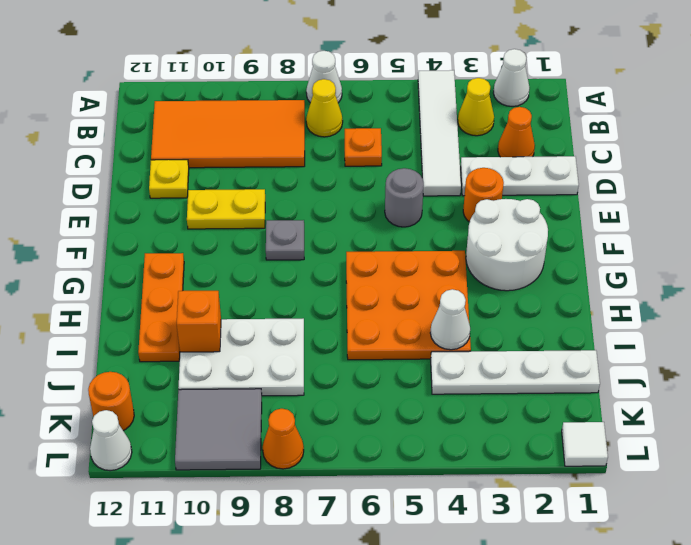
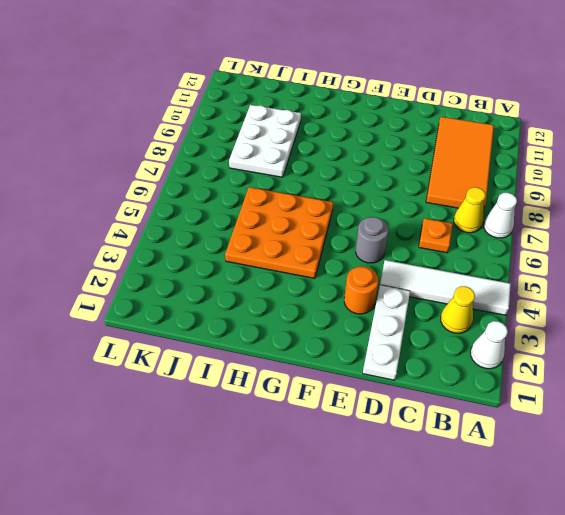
none -> orange cone C2 level 1
none -> yellow plate D11 level 1
none -> yellow plate E9:E10 level 1

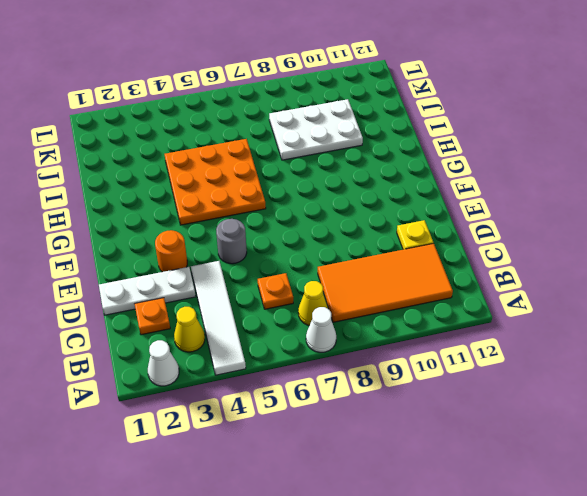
orange plate C2 level 1 -> orange cone C2 level 1
none -> yellow plate E9:E10 level 1
none -> white round brick F2:G3 level 1
none -> grey plate F8 level 1

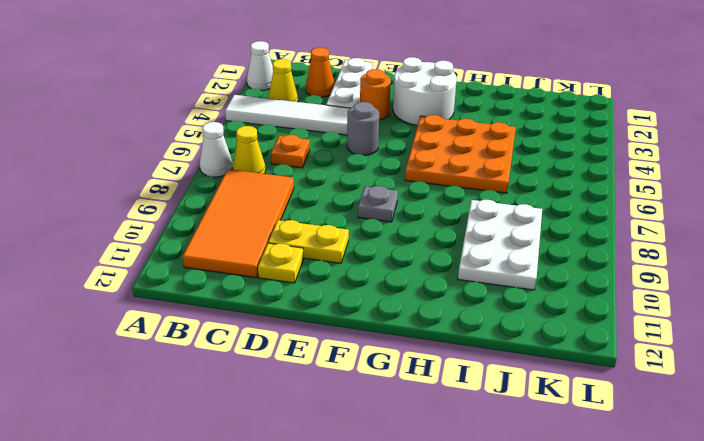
yellow plate D10:E10 level 1 -> yellow plate E9:E10 level 1
none -> orange plate G11:I11 level 1
none -> white plate J1:J4 level 1
none -> grey tile K9:L10 level 1

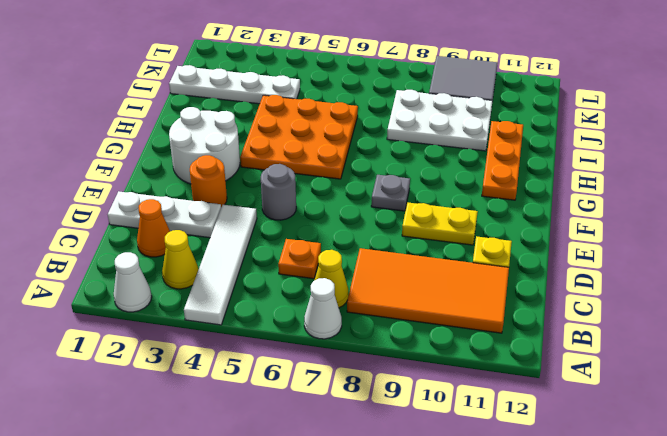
none -> orange round brick K12 level 1
none -> white tile L1 level 1
none -> orange cone L8 level 1

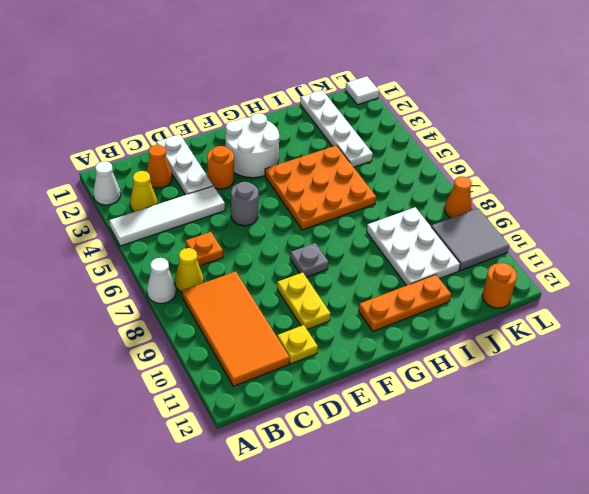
none -> white cone L12 level 1
none -> white cone I4 level 2
none -> orange brick I10 level 2

